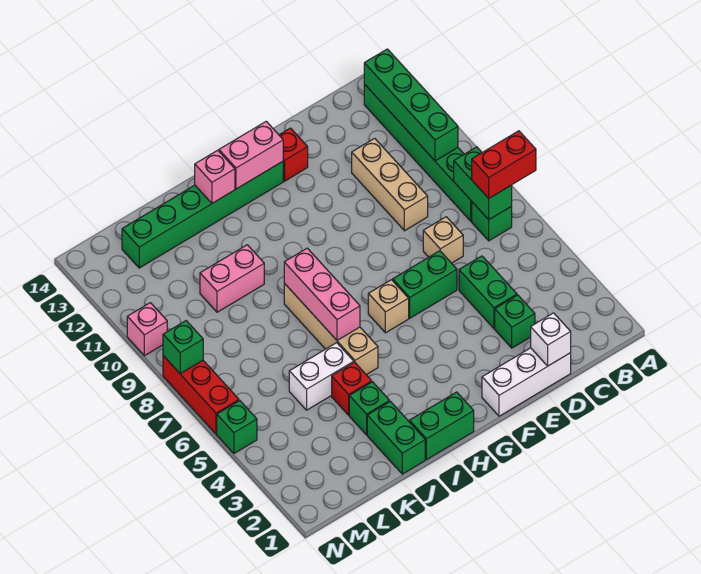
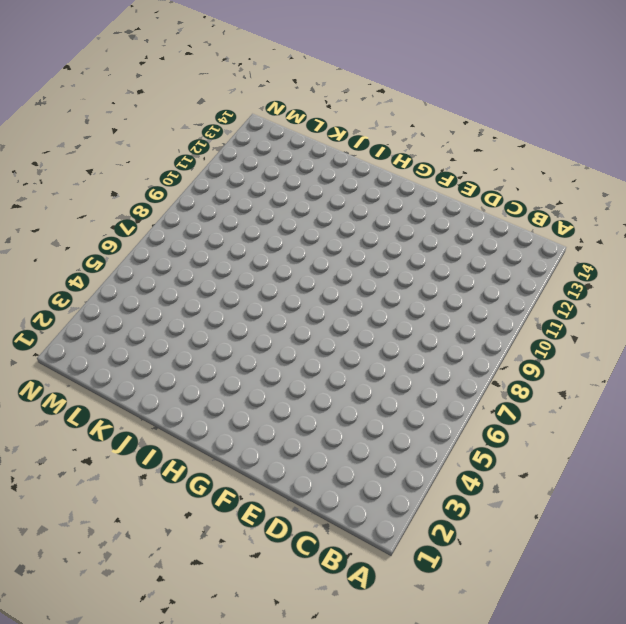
none -> green brick B7 level 1
none -> green brick B8:B13 level 1
none -> white brick D1:F1 level 1

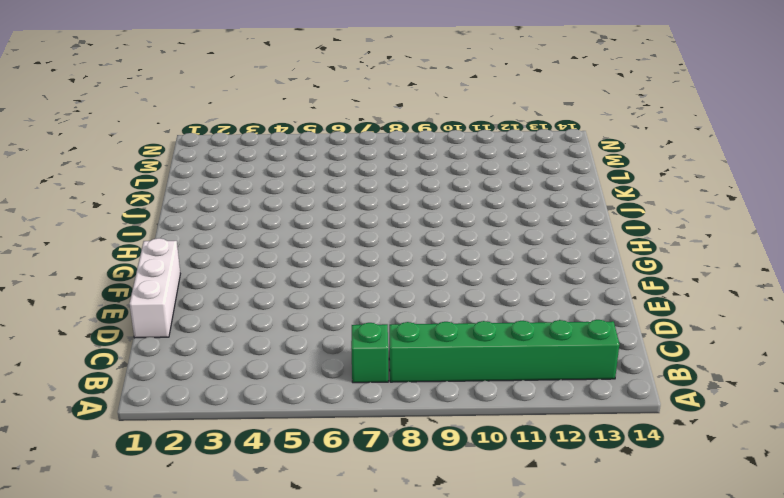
none -> green brick D3 level 1
none -> green brick D4:D5 level 1
none -> tan brick D7 level 1

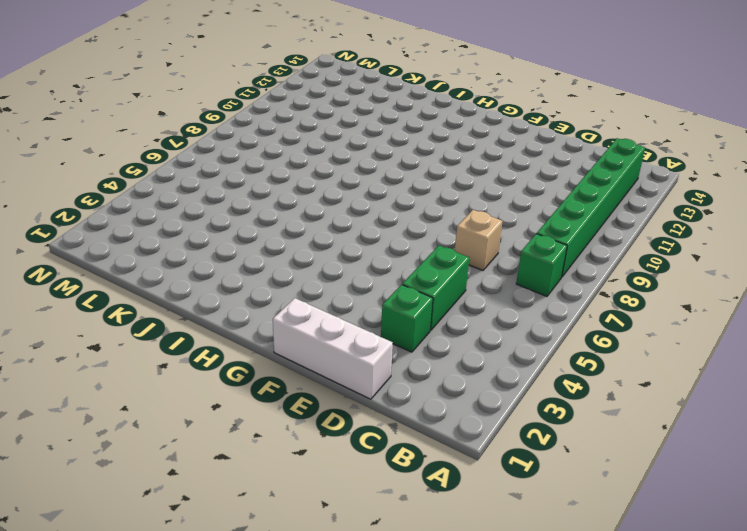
none -> tan brick D9:D11 level 1
none -> green brick E6:F6 level 1
none -> red brick F13 level 1

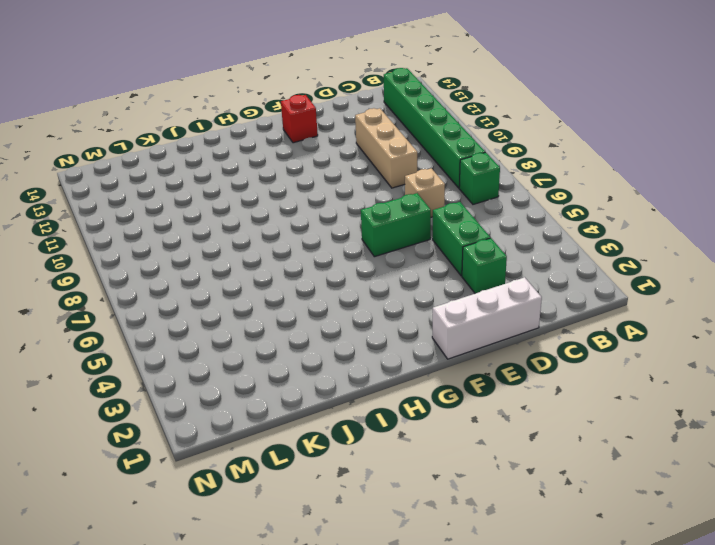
none -> tan brick G6 level 1
none -> green brick G13:L13 level 1
none -> green brick H1:I1 level 1

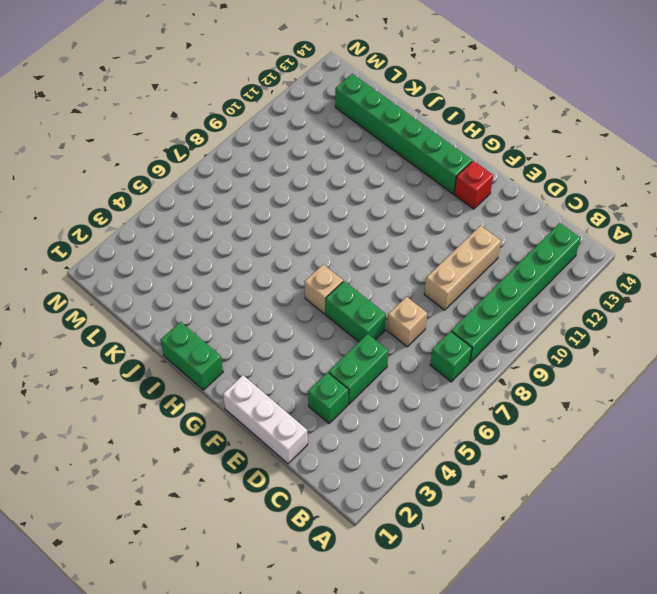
none -> tan brick I5:I8 level 1
none -> green brick J1:J2 level 1
none -> green brick J3 level 1

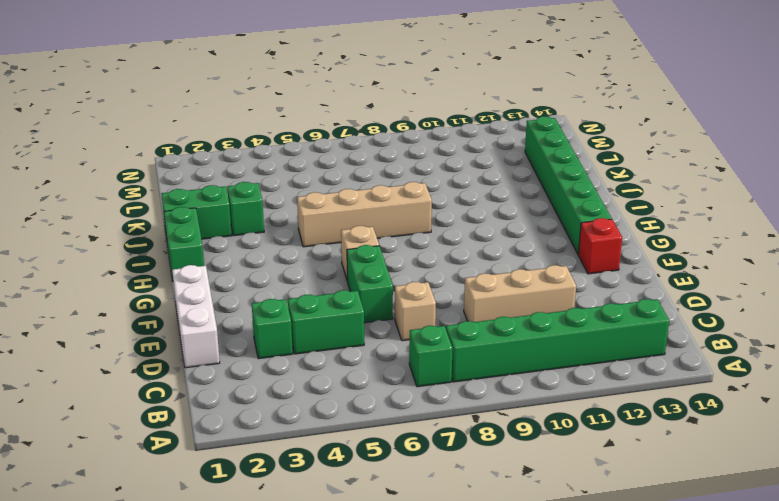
none -> red brick J4 level 1
none -> white brick J5:K5 level 1
none -> pink brick J10:K10 level 1

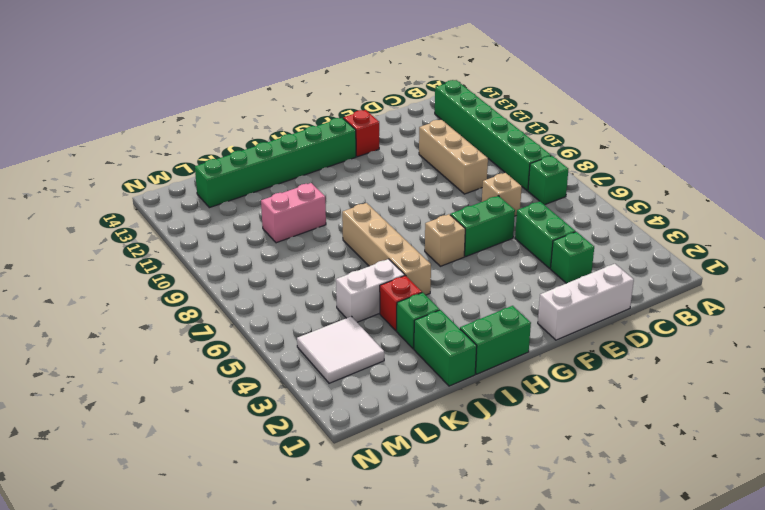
white tile L3:M4 level 1 -> none
none -> green brick N5 level 1
none -> red brick N6:N8 level 1
none -> pink brick N10 level 1

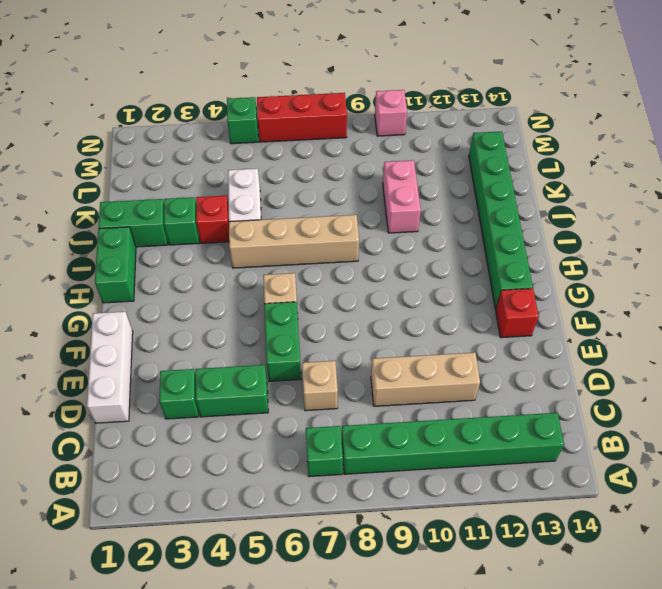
none -> green brick B7:B8 level 2
none -> green brick B10:B13 level 2
none -> white brick D1 level 2

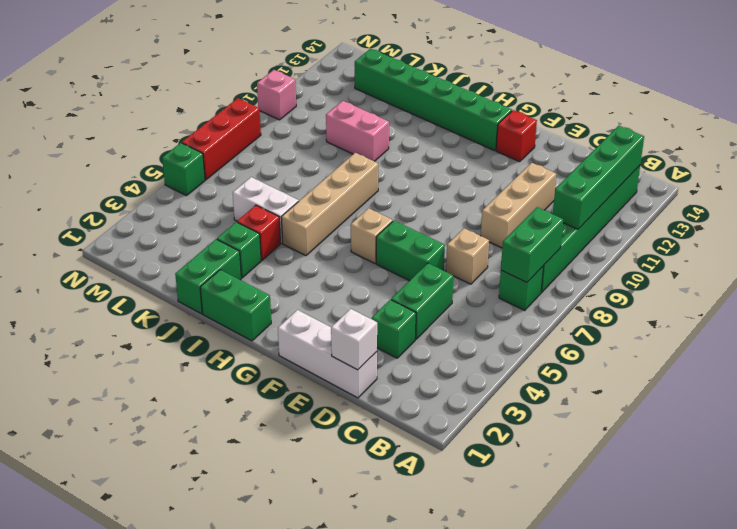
none -> pink brick G13:H13 level 2
none -> pink brick I6:I8 level 2
none -> pink brick I13 level 2

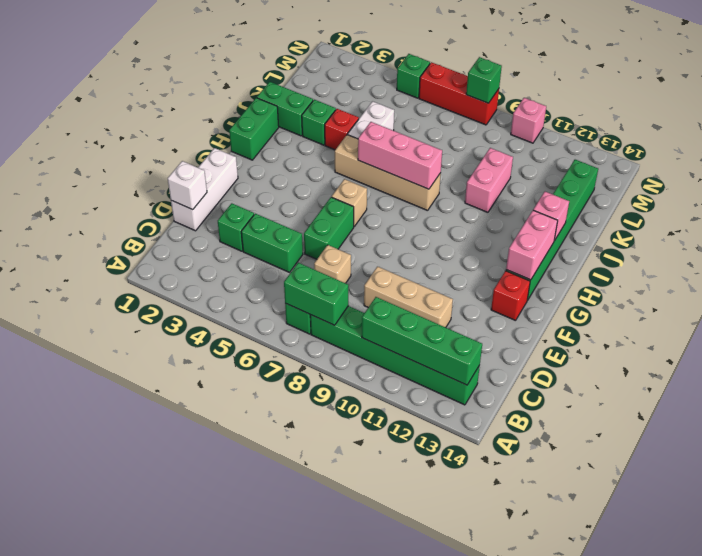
none -> red brick A7:B7 level 3

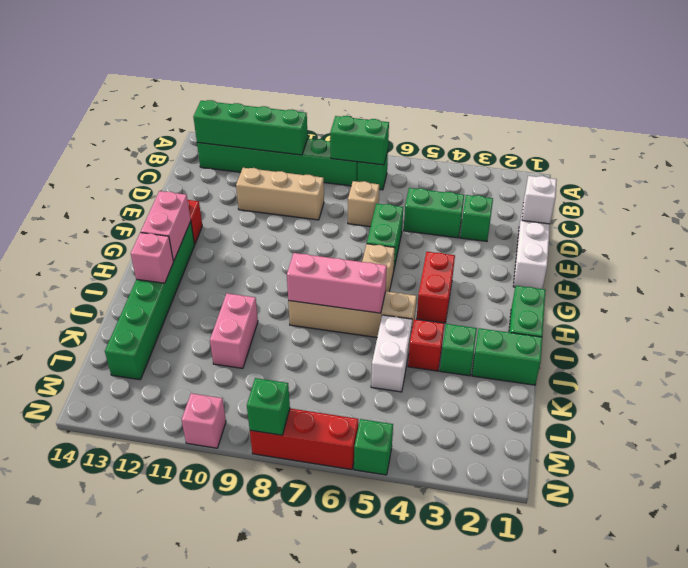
red brick G4:H4 level 1 -> red brick A7:B7 level 3

